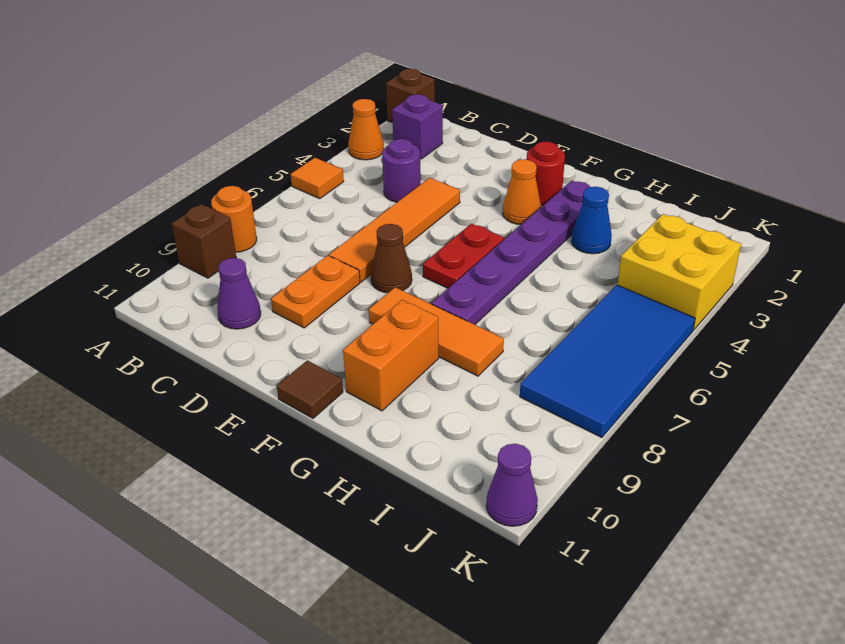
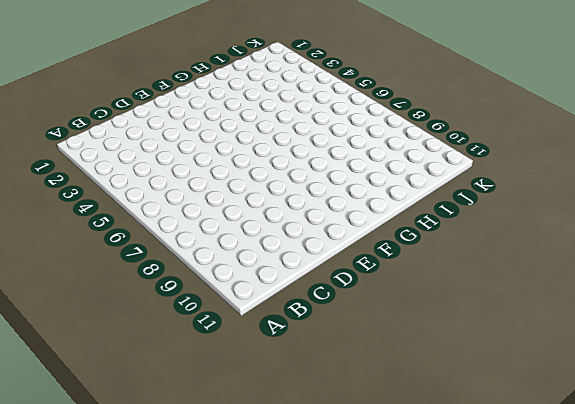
none -> brown brick A1 level 1
none -> orange cone A3 level 1
none -> orange tile A5 level 1

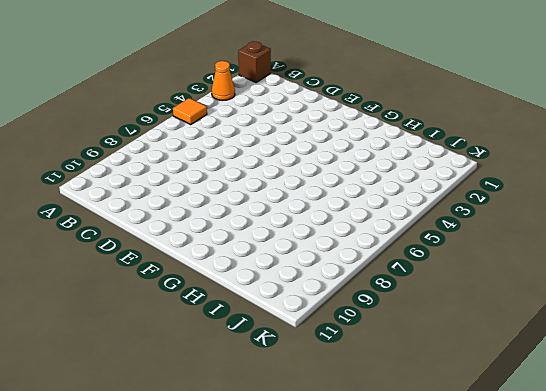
none -> orange round brick A8 level 1
none -> brown brick A9 level 1
none -> purple brick B2 level 1

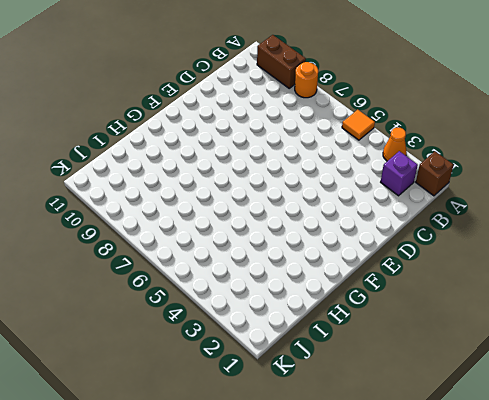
brown brick A9:A10 level 1 -> brown brick A9 level 1
none -> purple round brick C4 level 1
none -> purple cone C10 level 1
none -> orange tile D4:D7 level 1

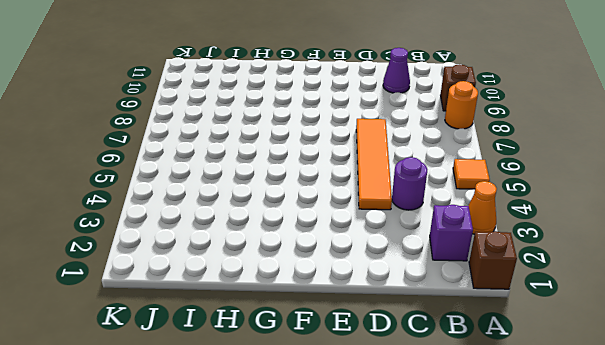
none -> orange plate D8:D9 level 1
none -> brown cone E7 level 1
none -> red round brick F2 level 1

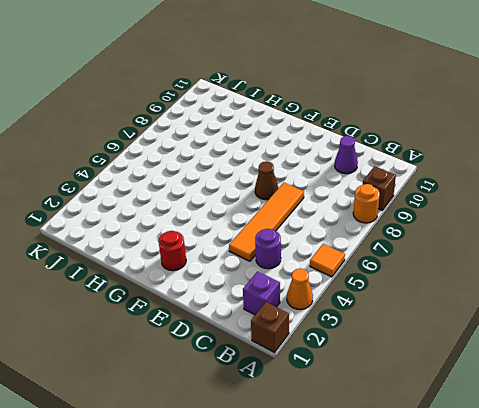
none -> orange plate D8:D9 level 1
none -> orange cone F3 level 1
none -> red plate F5:F6 level 1

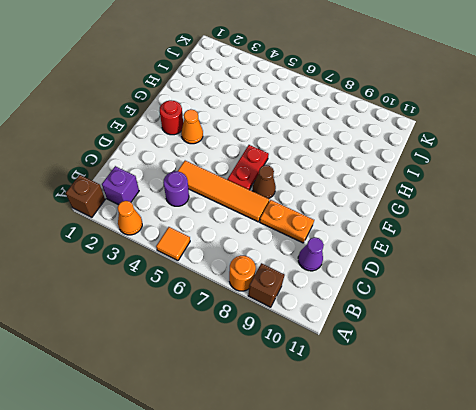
red plate E6:F6 level 1 -> red plate F5:F6 level 1
none -> orange tile F8:H8 level 1
none -> brown tile F11 level 1
none -> purple plate G2:G7 level 1

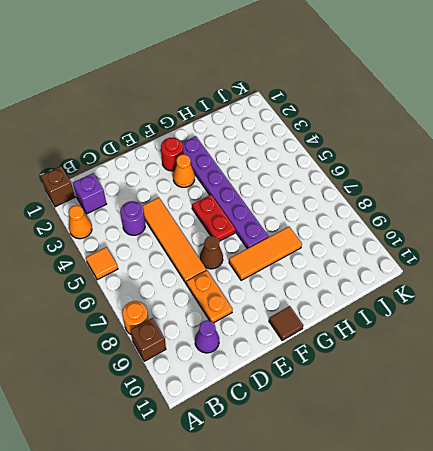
none -> orange brick G9:G10 level 1
none -> blue cone H3 level 1
none -> yellow brick J3:K4 level 1

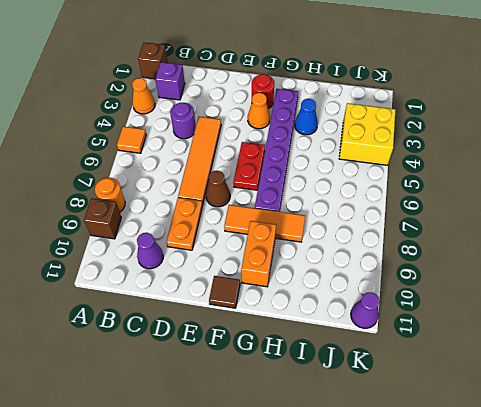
none -> blue tile J5:K8 level 1

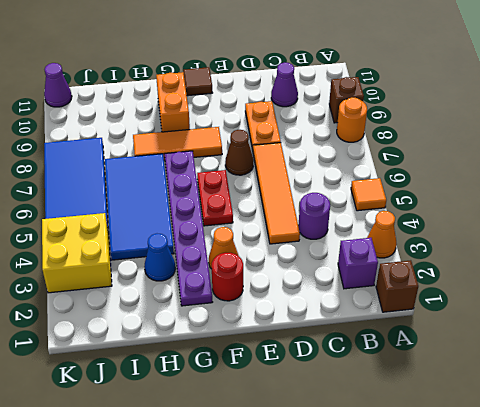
blue tile H4:I7 level 1 -> none

